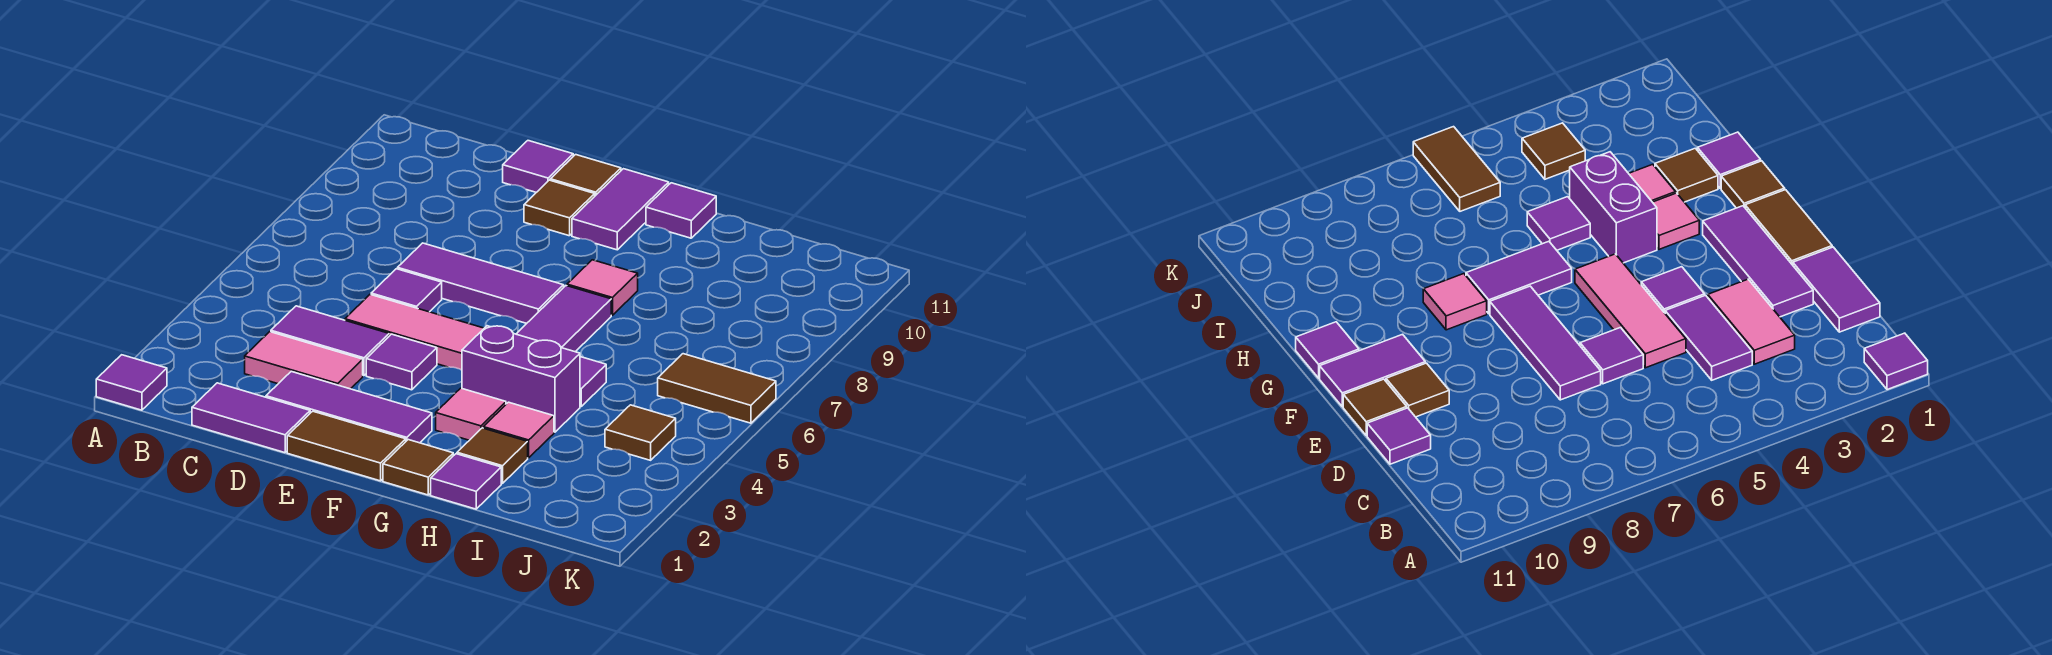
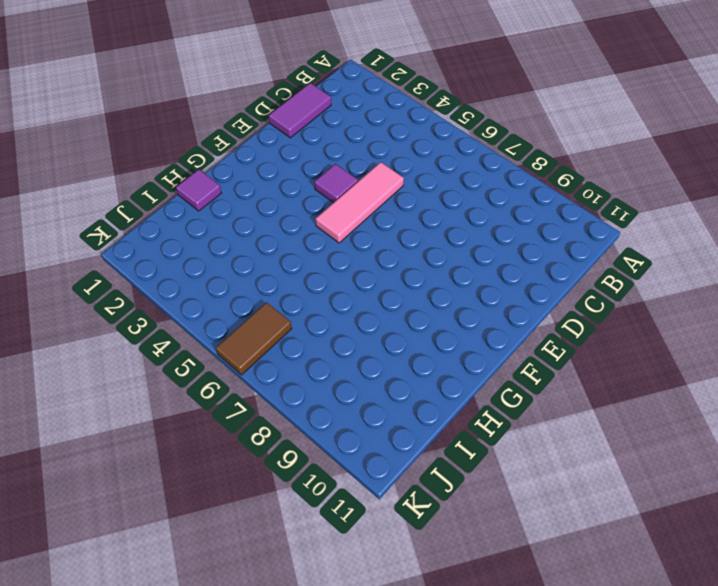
none -> purple tile A1 level 1
none -> pink tile C3:D3 level 1
none -> purple tile C4:D4 level 1

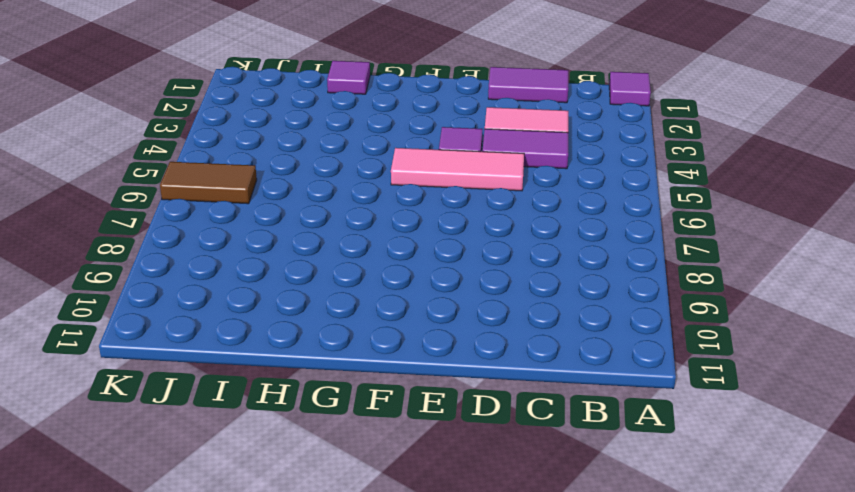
none -> purple tile D2:F2 level 1
none -> purple tile D6 level 1
none -> purple tile D7:F7 level 1

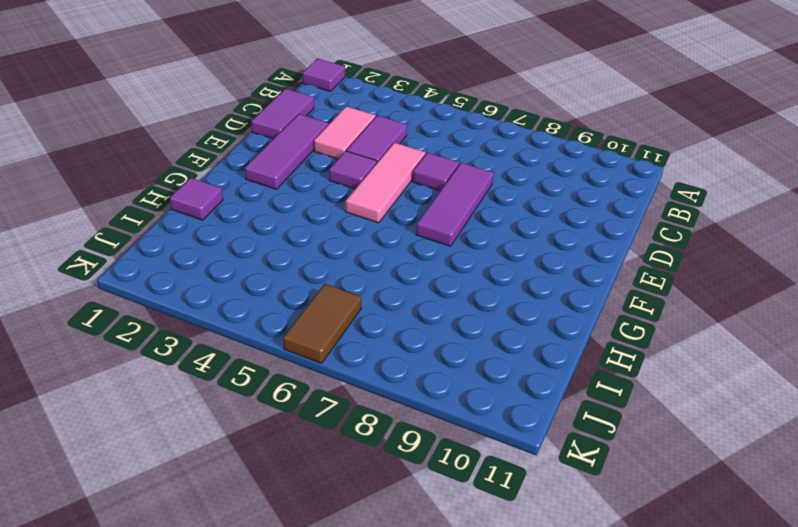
none -> purple tile D11 level 1
none -> brown tile E1:F1 level 1
none -> brown tile E10 level 1

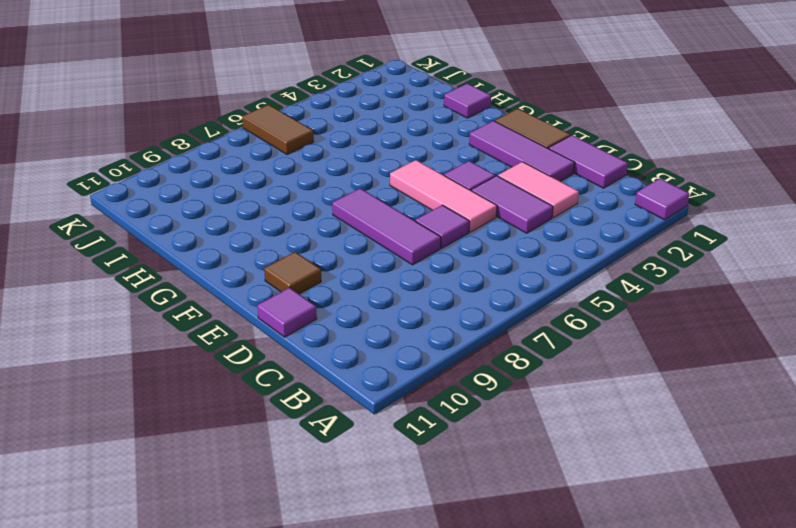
none -> brown tile E11 level 1
none -> purple tile F10:F11 level 1
none -> brown tile G1 level 1

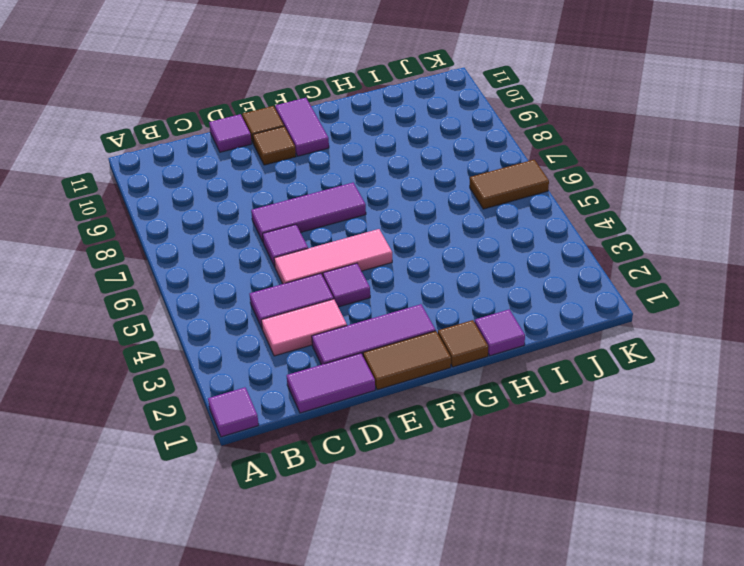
none -> pink tile G3 level 1
none -> purple brick G4:H4 level 1
none -> purple tile G6:G7 level 1

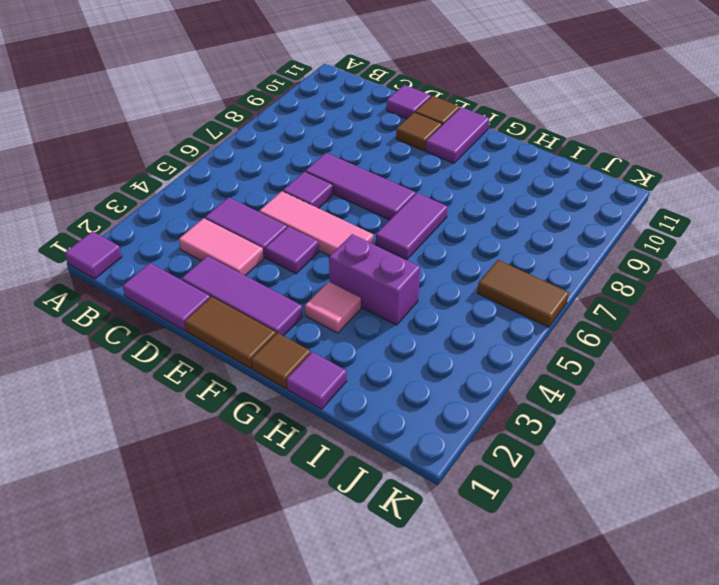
none -> pink tile G8 level 1
none -> purple tile G11 level 1
none -> brown tile H2 level 1

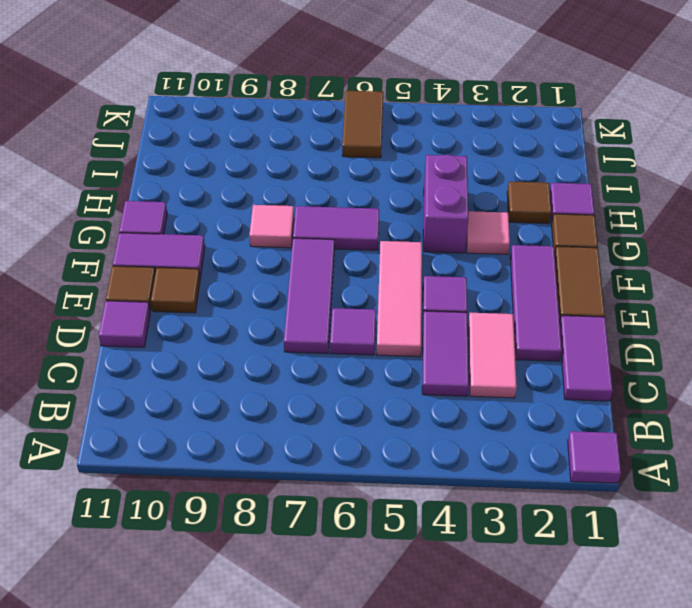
none -> pink tile H3 level 1
none -> purple tile H5 level 1
none -> brown tile J4 level 1

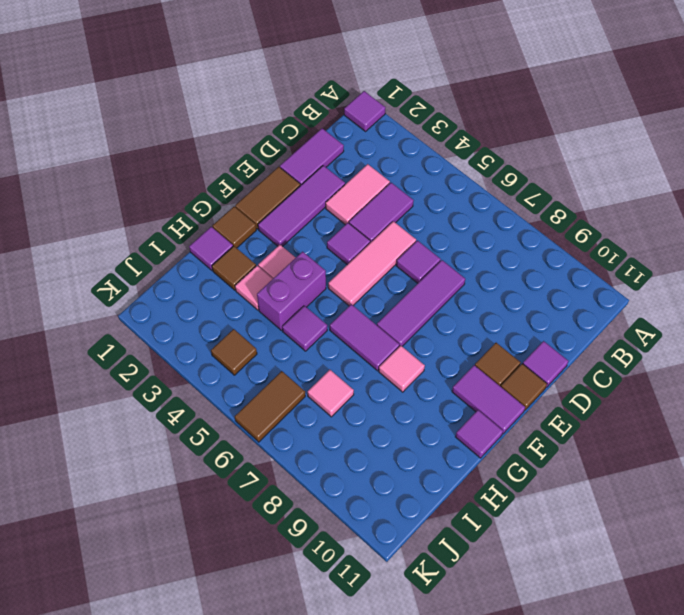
pink tile I7 level 1 -> none

